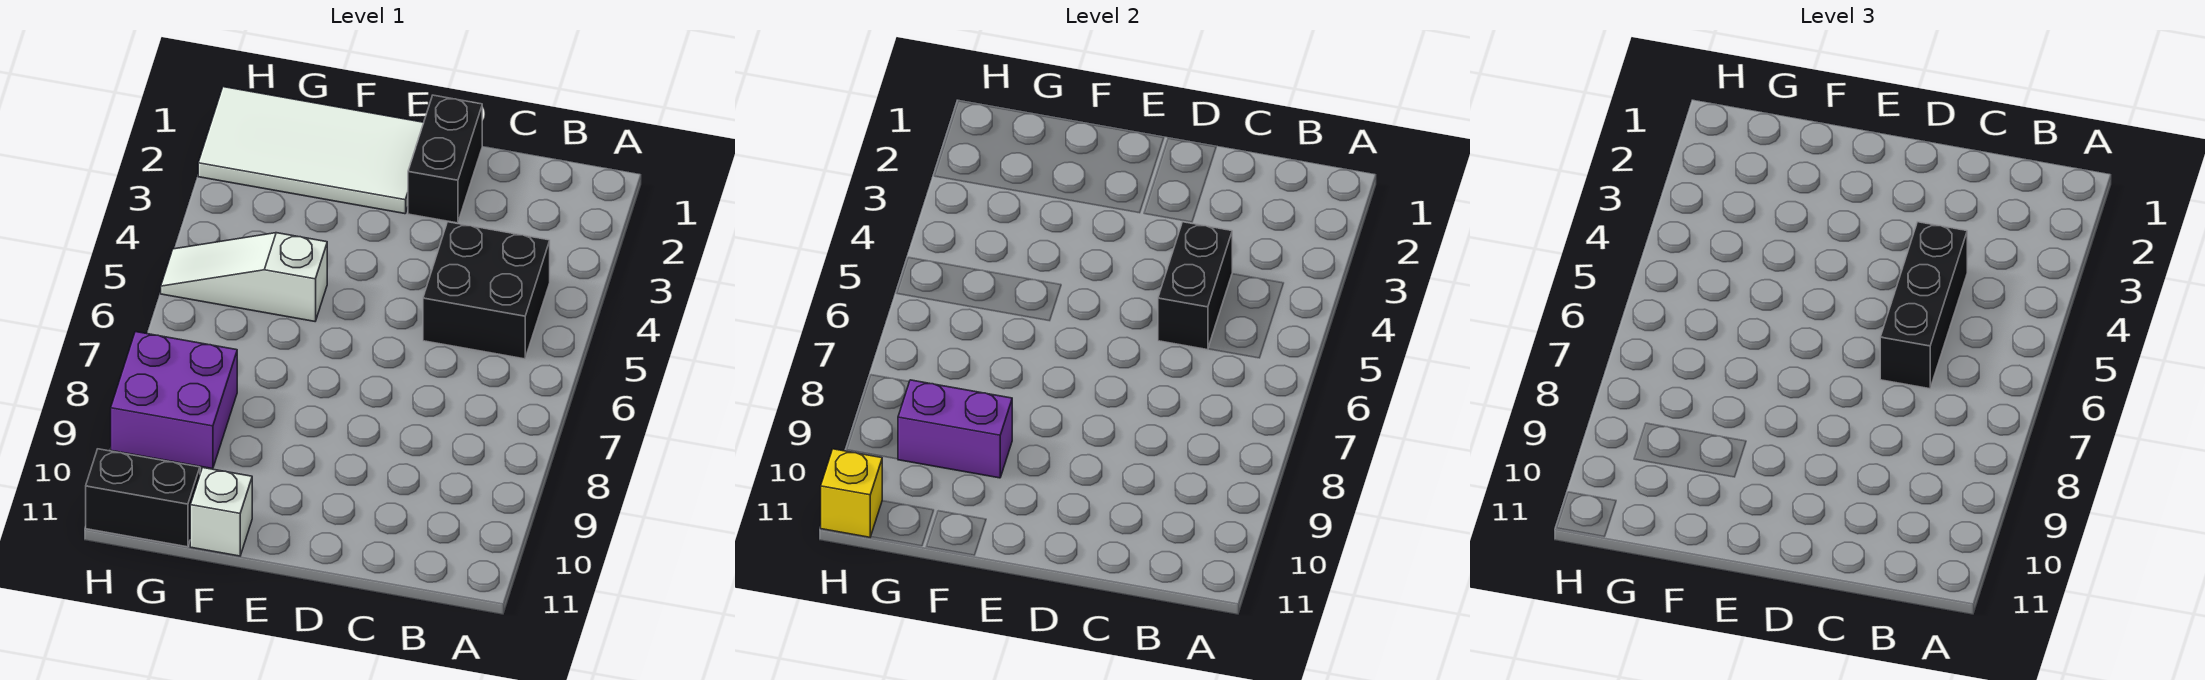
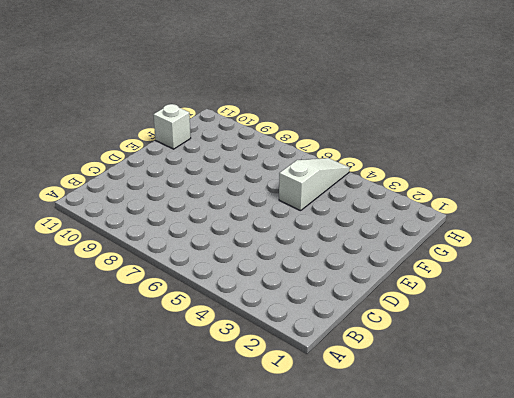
none -> black brick B4:C5 level 1
none -> black brick D1:D2 level 1

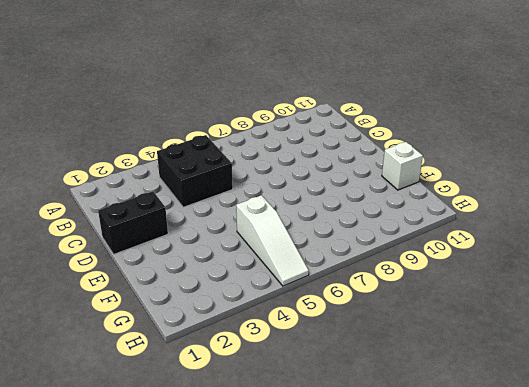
none -> white tile E1:H2 level 1
none -> purple brick G8:H9 level 1

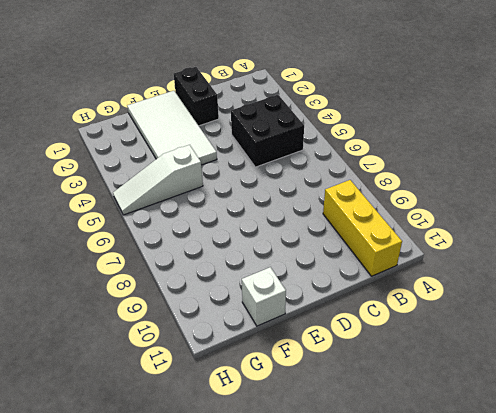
yellow brick B9:B11 level 1 -> none
white tile E1:F4 level 1 -> white tile E1:H2 level 1
none -> purple brick G8:H9 level 1
none -> black brick G11:H11 level 1

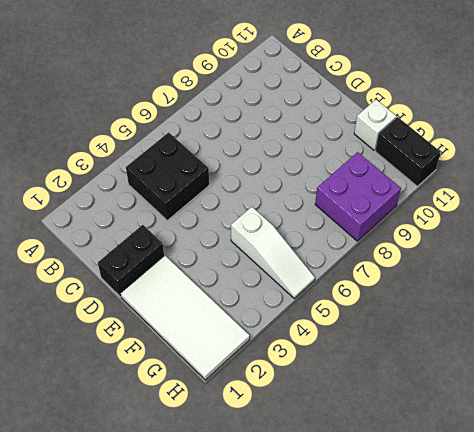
none -> black brick C4:C5 level 2
none -> purple brick F9:G9 level 2

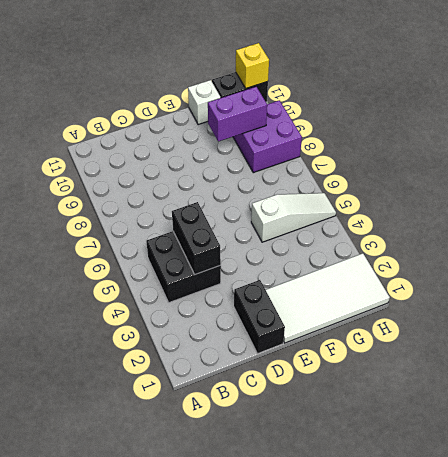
none -> black brick C4:C6 level 3

